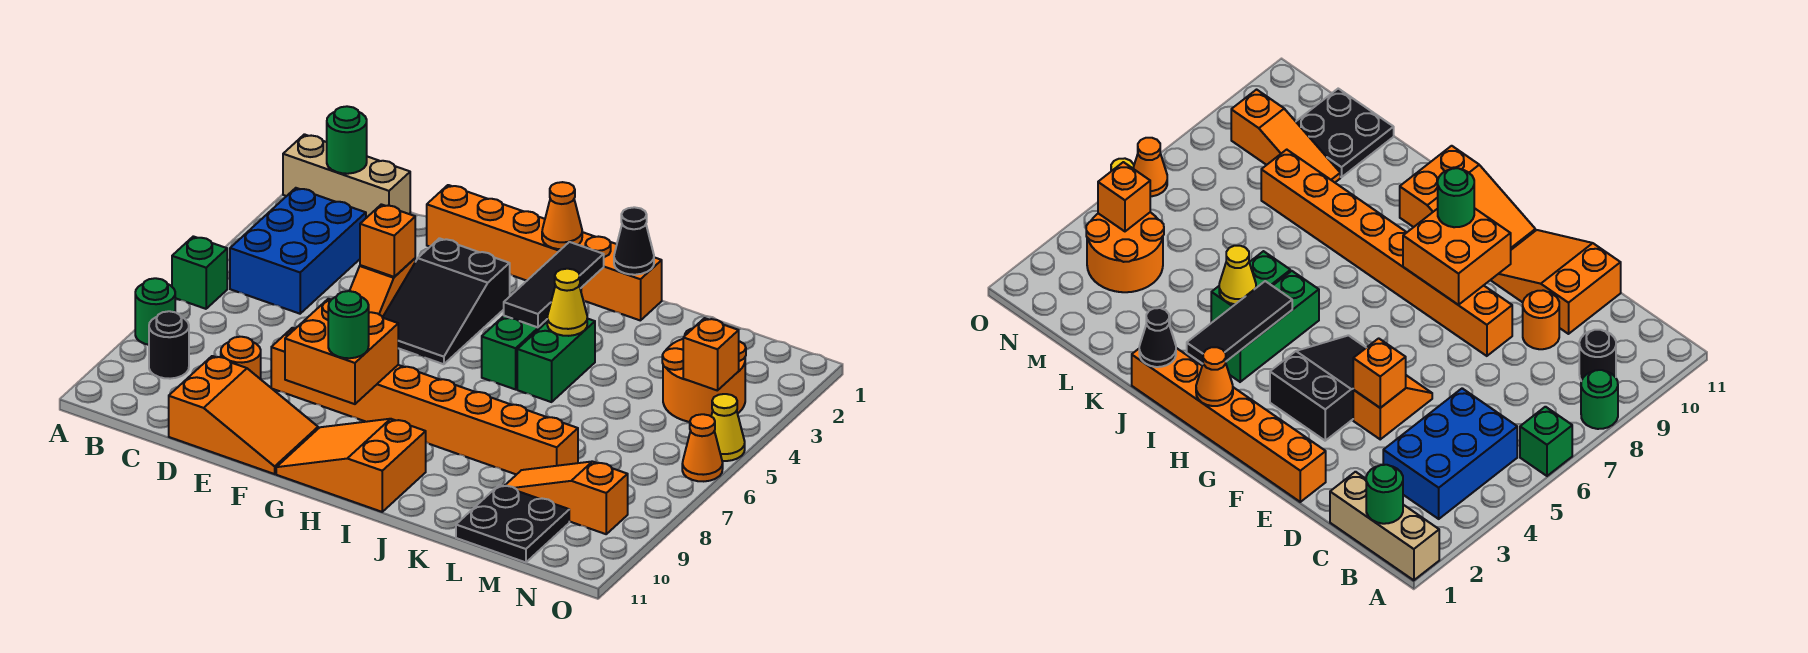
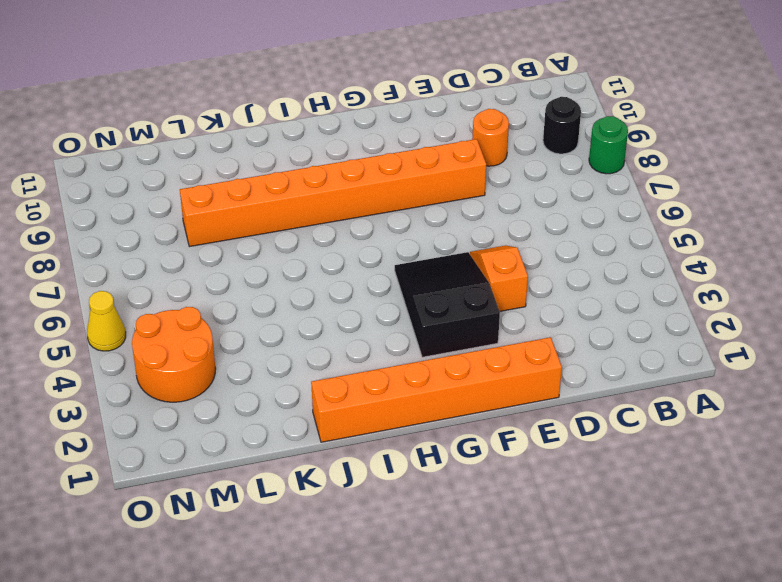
none -> tan brick A1:C1 level 1
none -> green brick A6 level 1
none -> blue brick B3:C5 level 1

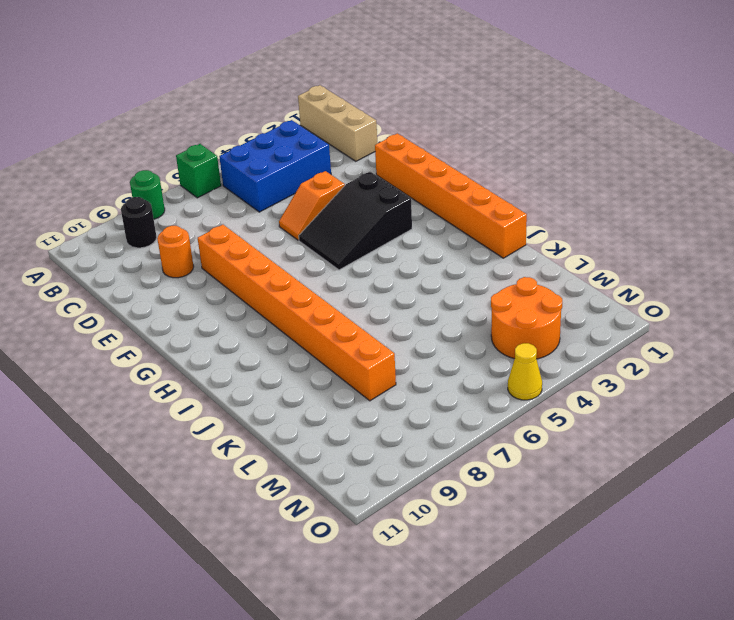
none -> orange slope D10:F11 level 1 top D
none -> orange slope G10:I11 level 1 top I
none -> green brick I3:I5 level 1

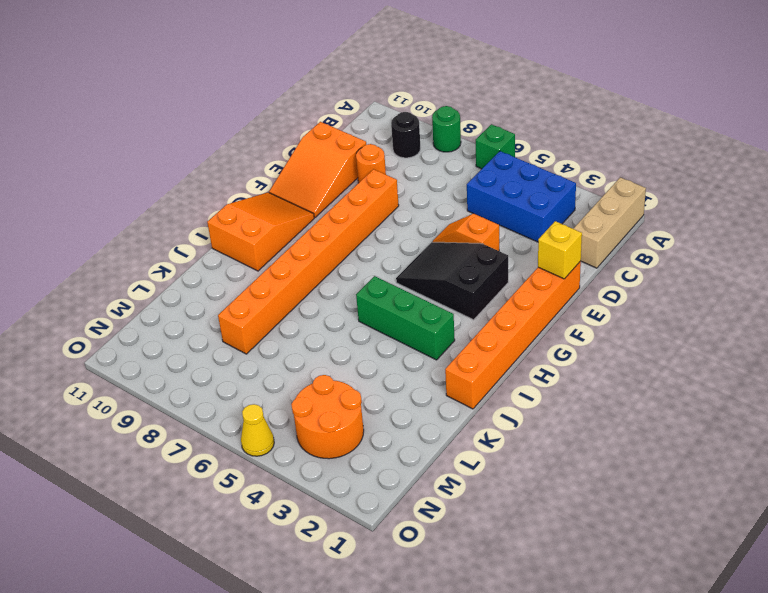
yellow brick E1 level 2 -> none
none -> green brick J4:J5 level 1
none -> orange slope L9:N9 level 1 top N
none -> black plate L10:M11 level 1

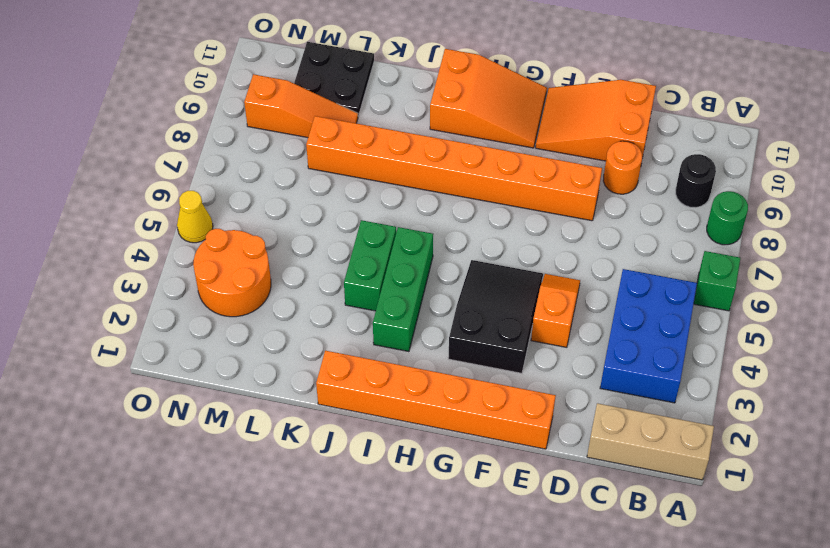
none -> orange cone O6 level 1
none -> green round brick B1 level 2
none -> orange brick E4 level 2

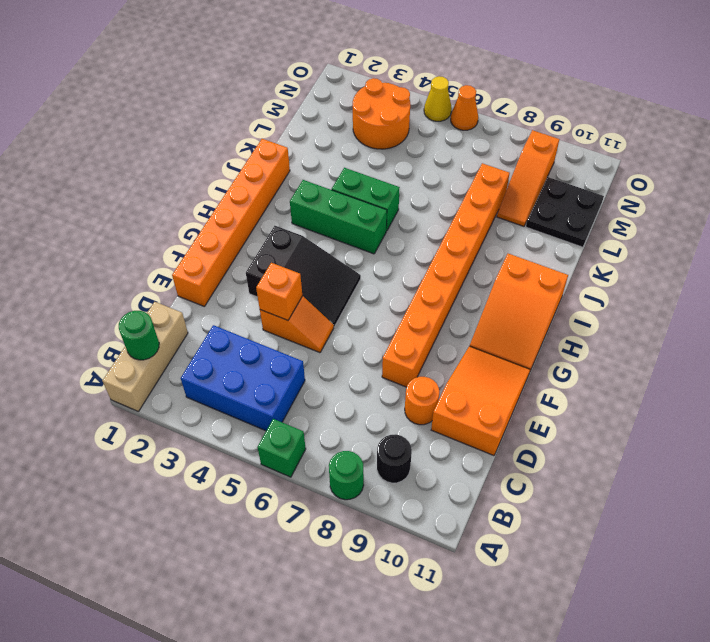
none -> orange brick F8:G9 level 2
none -> orange cone H1 level 2
none -> black tile I2:I4 level 2

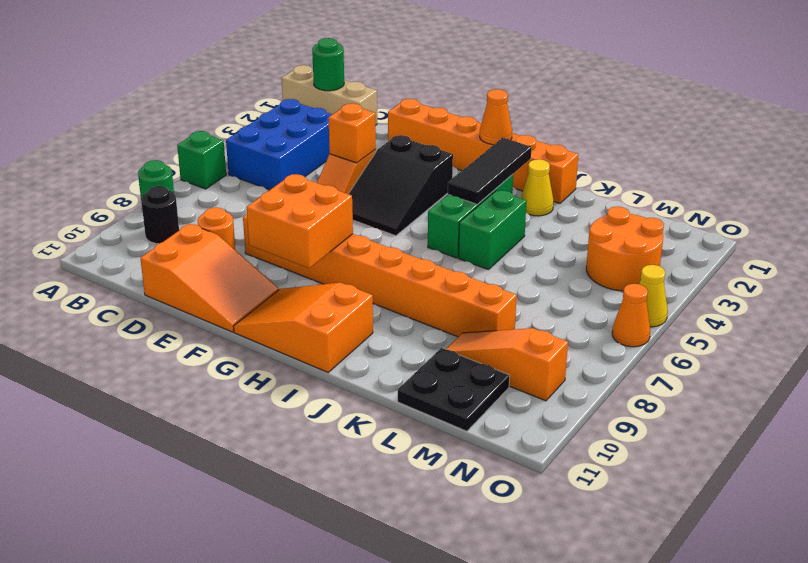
yellow cone J2 level 1 -> yellow cone J4 level 2
none -> black cone J1 level 2
none -> orange brick N4 level 2
none -> green round brick G9 level 3

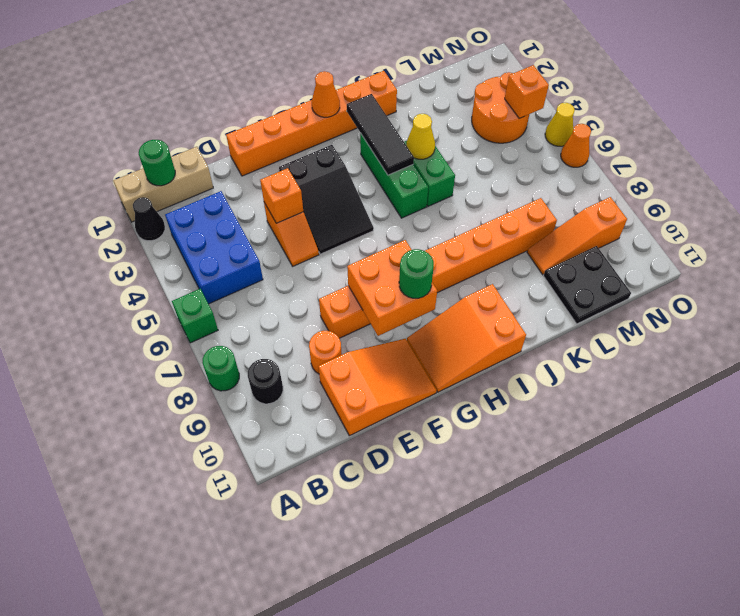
black cone A2 level 1 -> black cone J1 level 2

